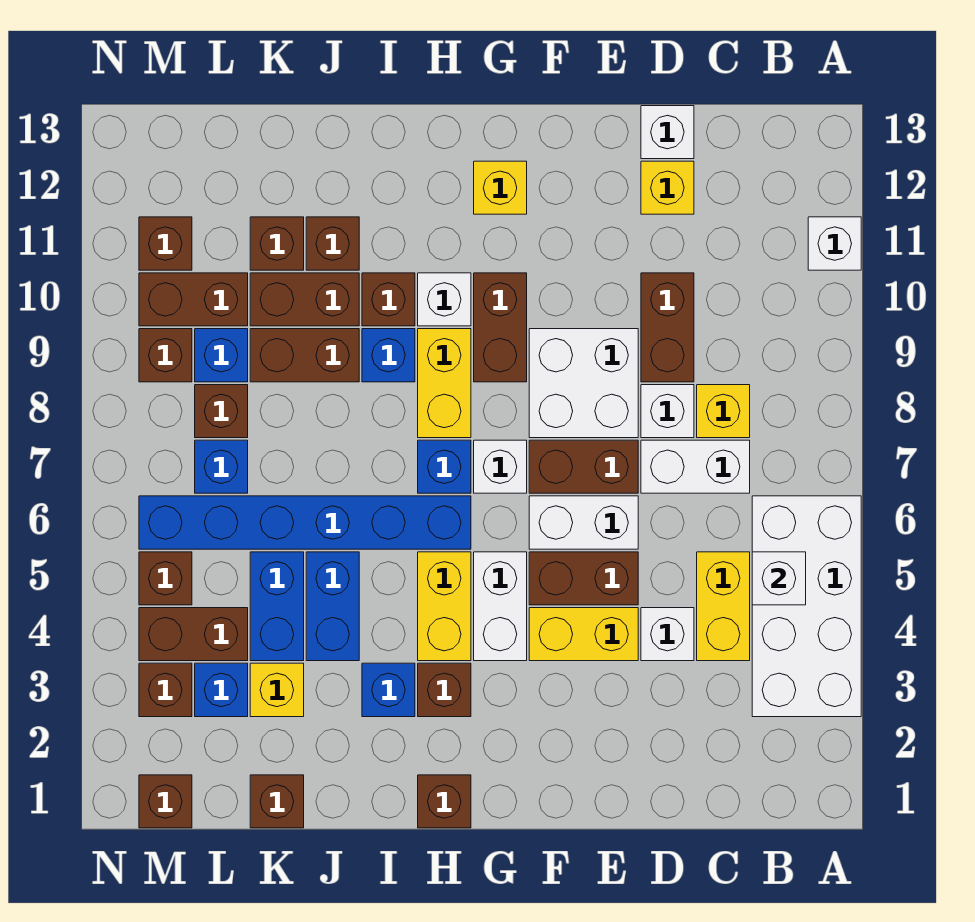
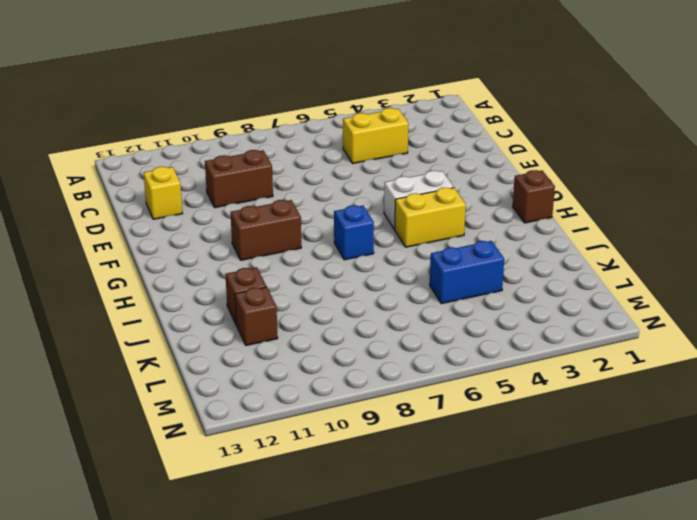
none -> white brick A3:B6 level 1
none -> white brick A11 level 1
none -> white brick C7:D7 level 1
none -> yellow brick C8 level 1

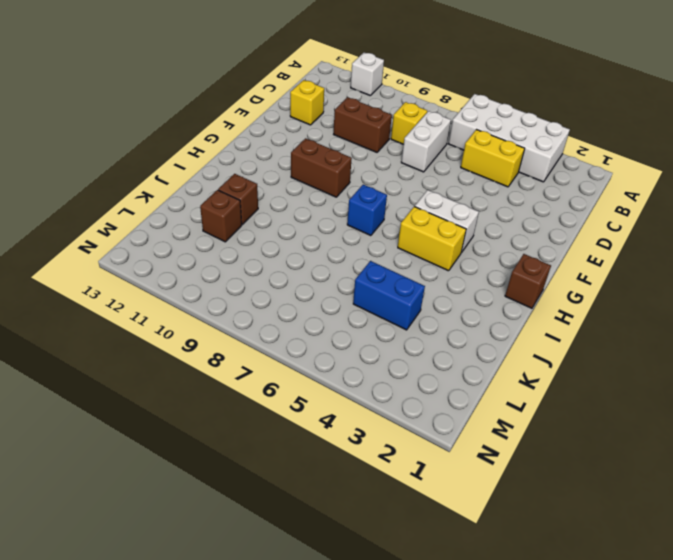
none -> white brick D4 level 1
none -> white brick D8 level 1
none -> white brick D13 level 1
none -> yellow brick E4:F4 level 1

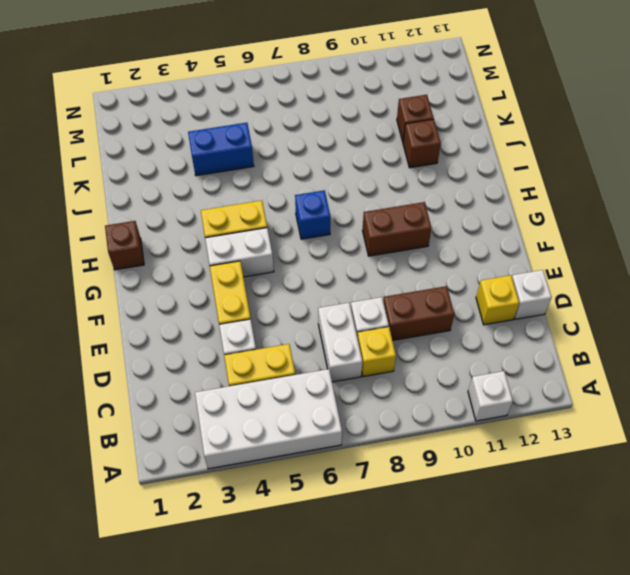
none -> brown brick E5:F5 level 1
none -> white brick E6:F6 level 1
none -> brown brick E7:F7 level 1
none -> white brick E8:F9 level 1

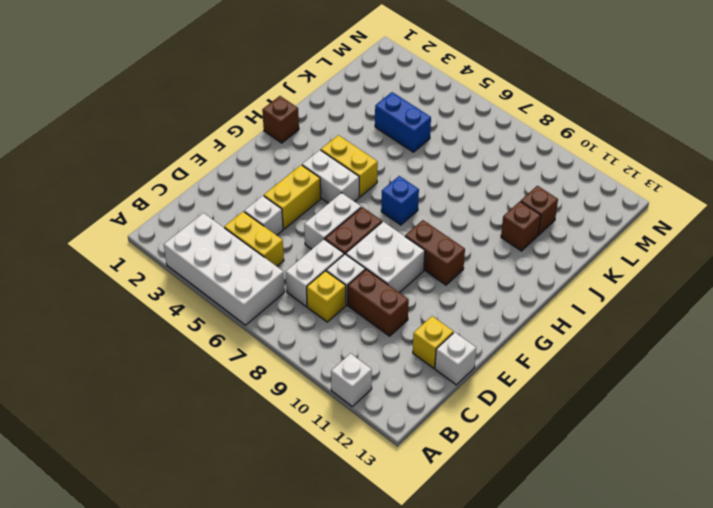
none -> brown brick E5:F5 level 1
none -> white brick G7 level 1
none -> yellow brick G12 level 1
none -> brown brick H3 level 1

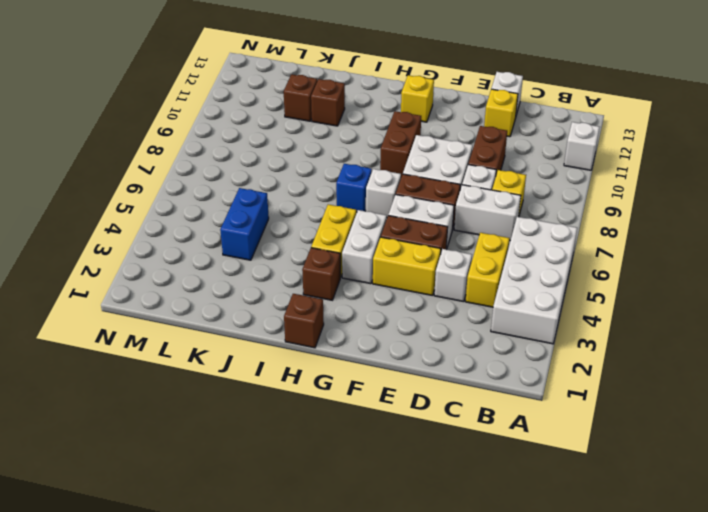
none -> blue brick H6:M6 level 1
none -> yellow brick H8:H9 level 1
none -> white brick H10 level 1
none -> blue brick I3 level 1

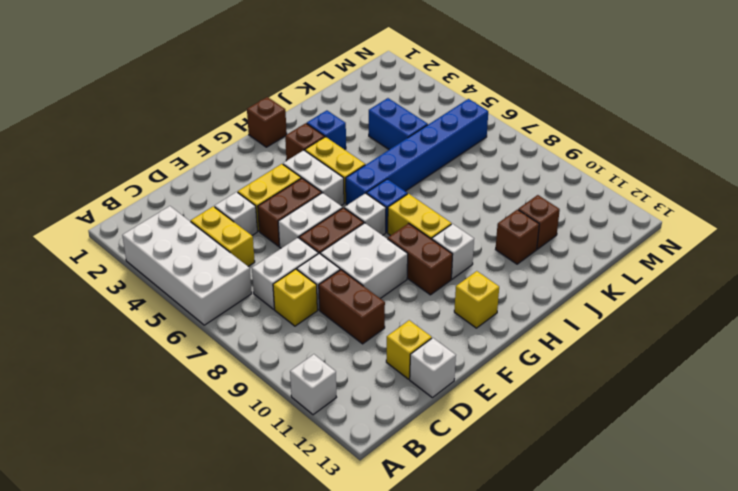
none -> blue brick I9 level 1
none -> brown brick I10 level 1
none -> blue brick J4:J5 level 1
none -> brown brick J9:K9 level 1

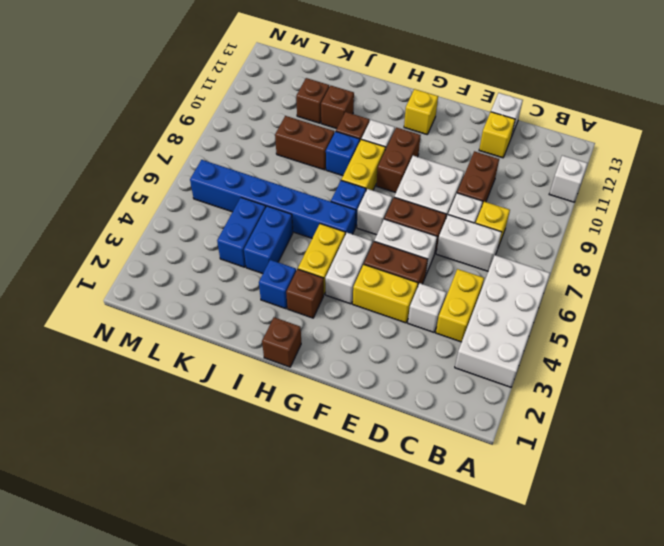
none -> brown brick J10:K10 level 1
none -> brown brick K1 level 1
none -> yellow brick K3 level 1
none -> blue brick L3 level 1

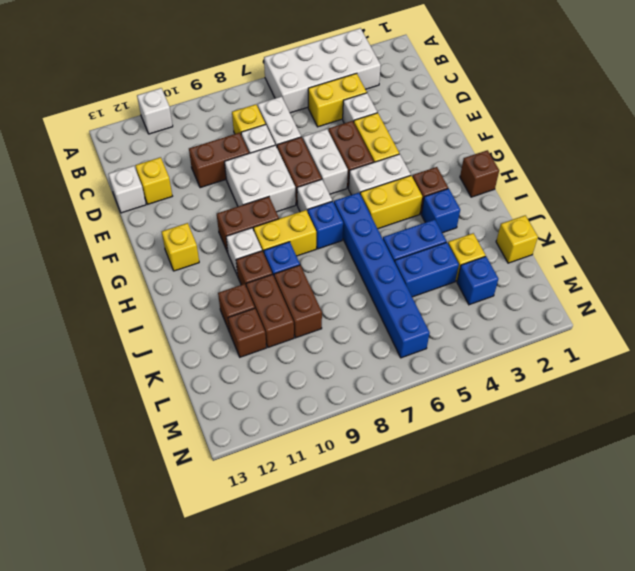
yellow brick K1 level 1 -> brown brick K1 level 1
none -> brown brick L4:M4 level 1
none -> blue brick L7 level 1
none -> brown brick L8 level 1
none -> blue brick L9 level 1

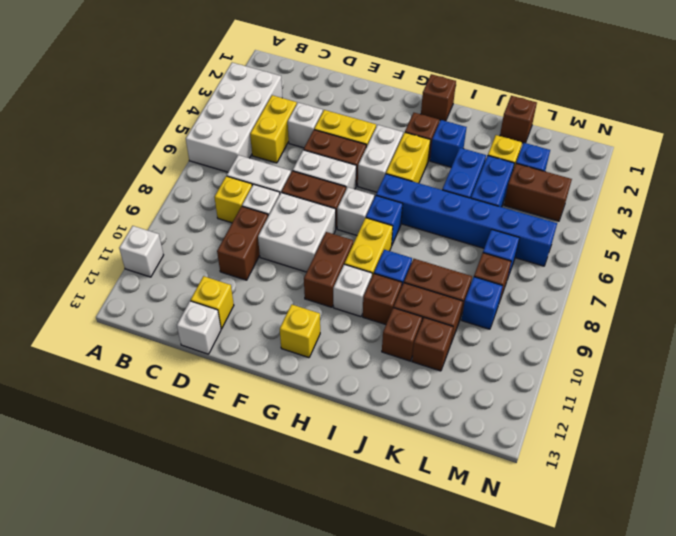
none -> brown brick L10:M10 level 1
none -> brown brick M1 level 1
none -> brown brick M3 level 1
none -> brown brick M5 level 1

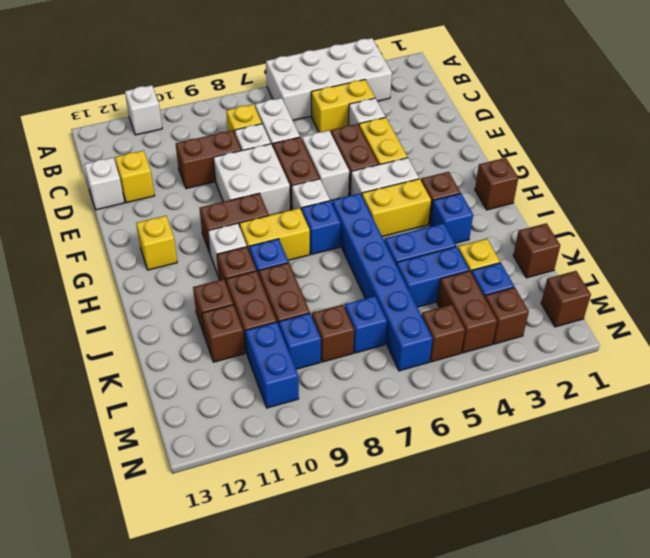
blue brick L10:M10 level 1 -> brown brick L10:M10 level 1
none -> brown brick M9 level 1
none -> brown brick M11 level 1
none -> white brick B5 level 2

